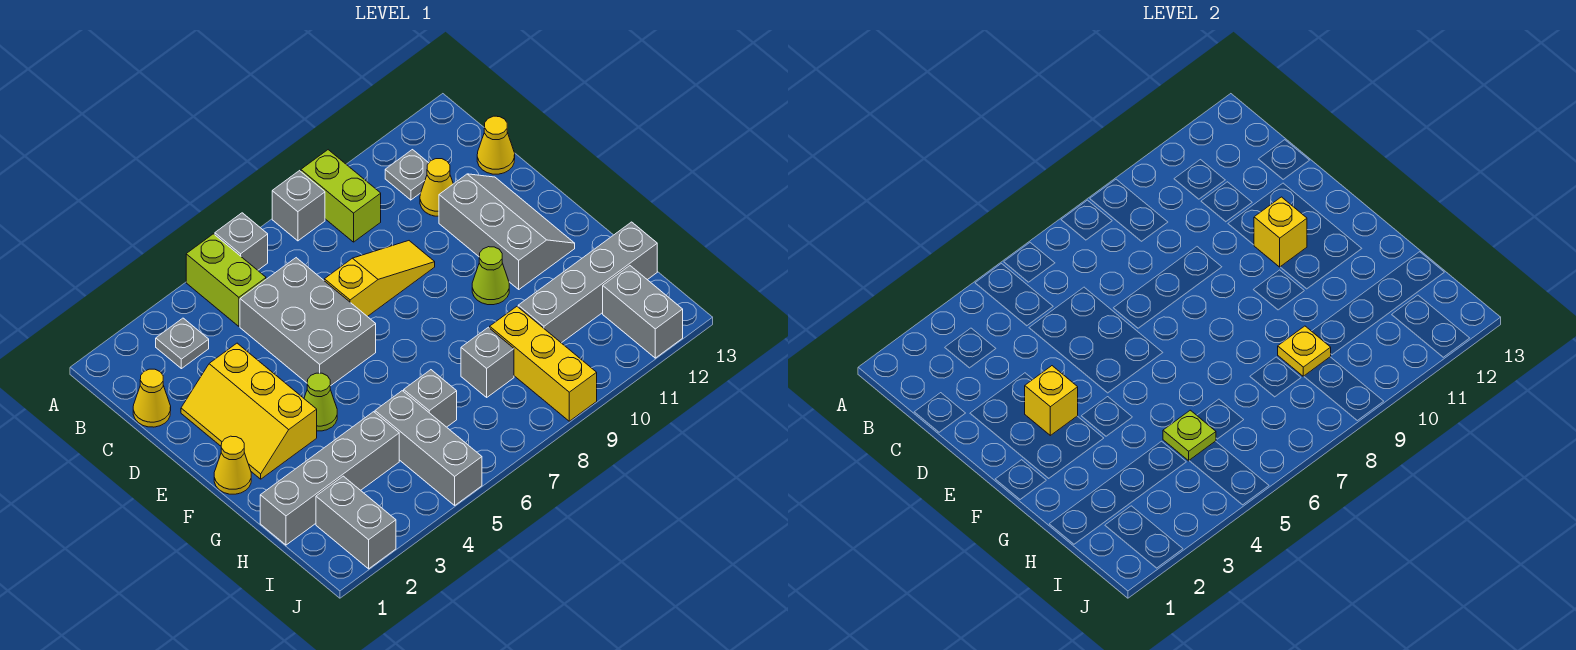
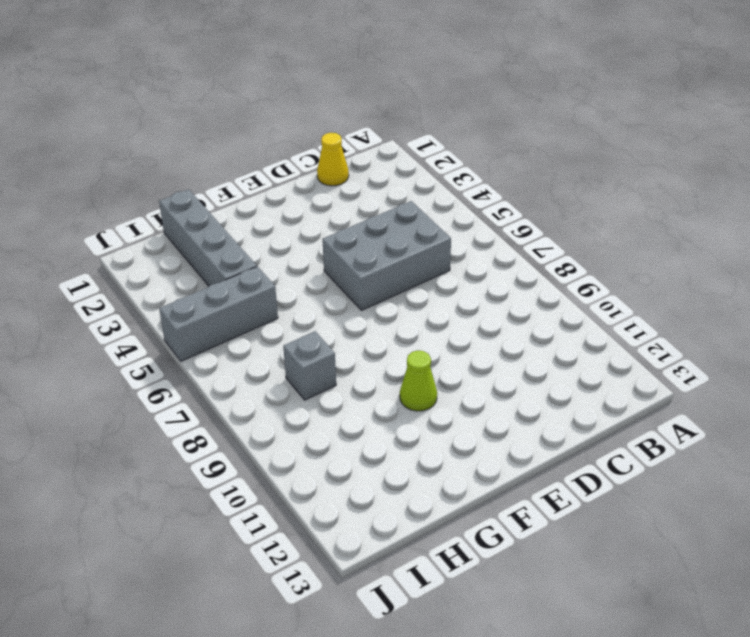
none -> lime brick A5:B5 level 1
none -> grey brick A6 level 1
none -> grey brick A8 level 1

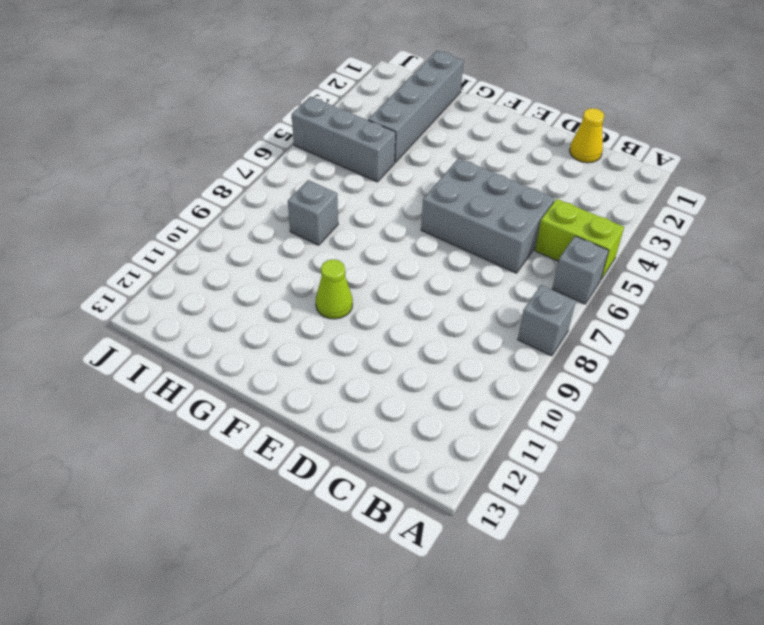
none -> lime brick A9:B9 level 1
none -> grey plate B3 level 1
none -> grey plate B11 level 1

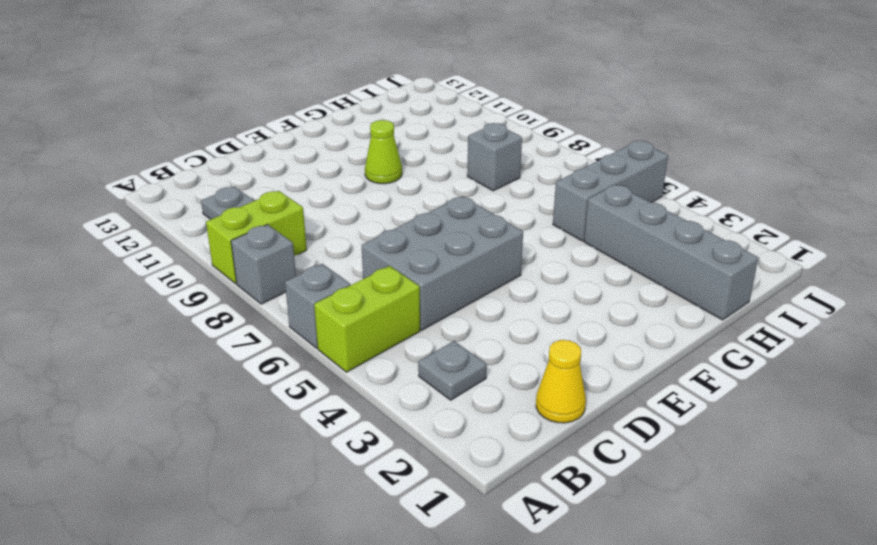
none -> yellow cone C11 level 1
none -> yellow cone C13 level 1
none -> yellow slope D2:F3 level 1 top 3

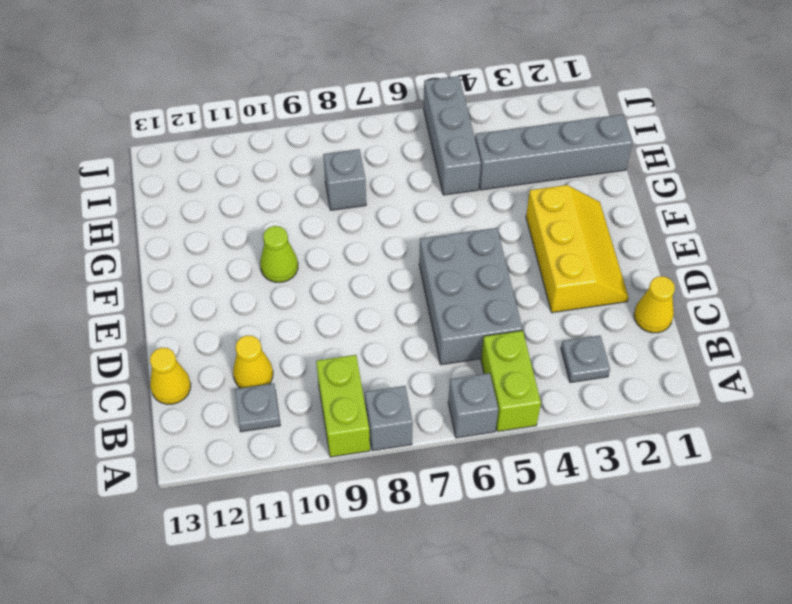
none -> yellow slope D7:D9 level 1 top 7
none -> grey slope D11:F12 level 1 top 11
none -> yellow cone F1 level 1

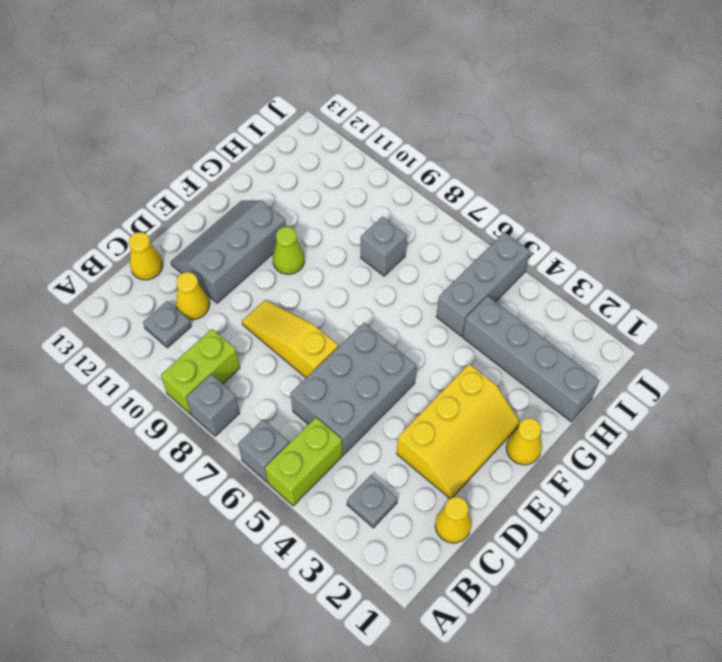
none -> lime cone F4 level 1
none -> grey brick H6 level 1
none -> yellow brick H9:J9 level 1

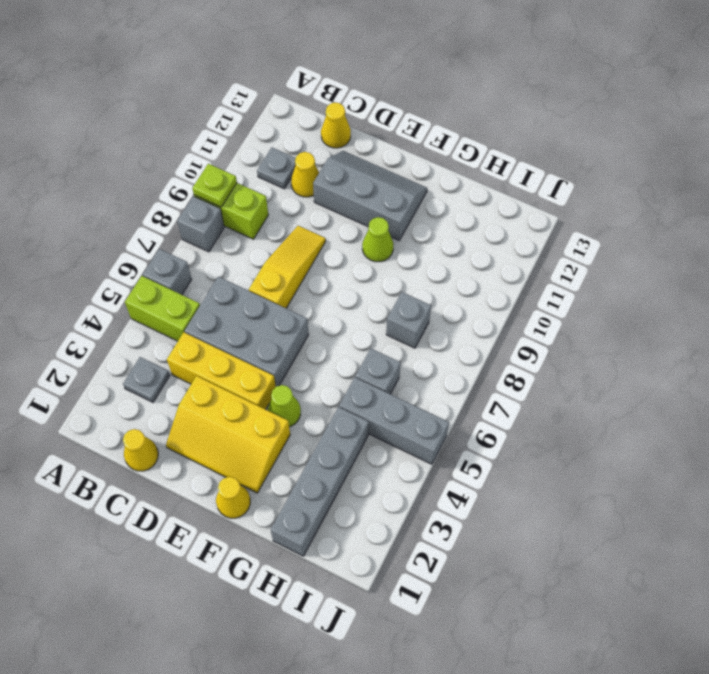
lime plate A9 level 2 -> lime plate H5 level 2
yellow brick C4:E4 level 1 -> yellow brick H9:J9 level 1
none -> grey brick H10:H13 level 1
none -> grey brick I2:J2 level 1
none -> grey brick I12:J12 level 1

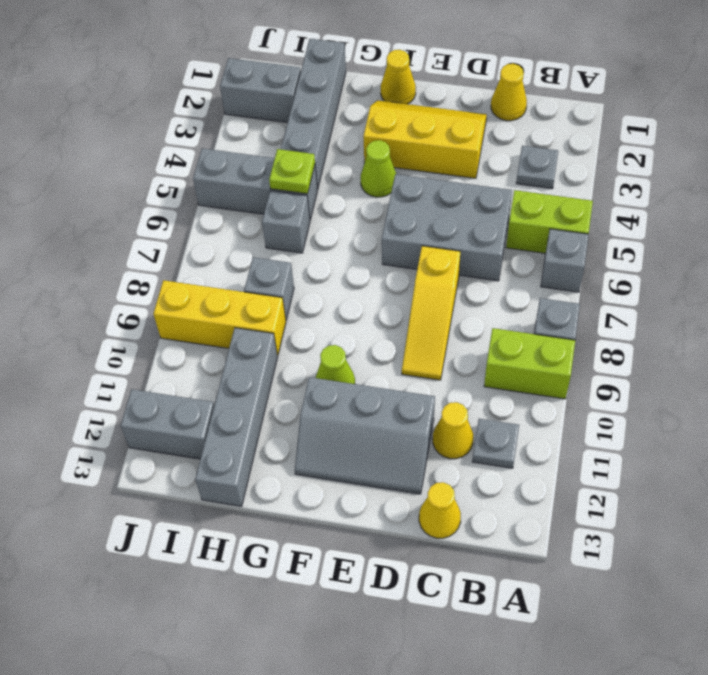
none -> yellow brick E3 level 2
none -> yellow brick E11 level 2
none -> yellow plate H9 level 2

